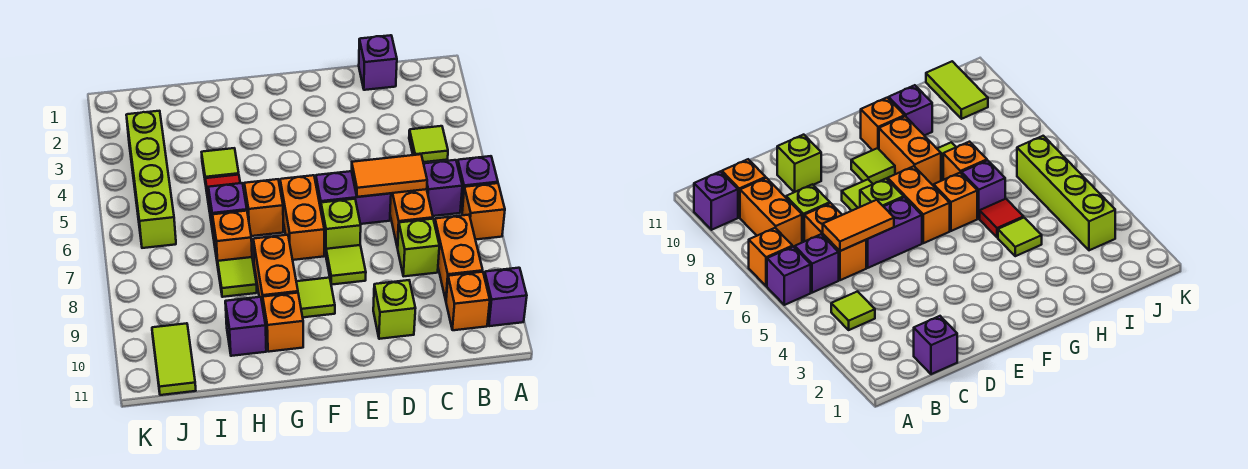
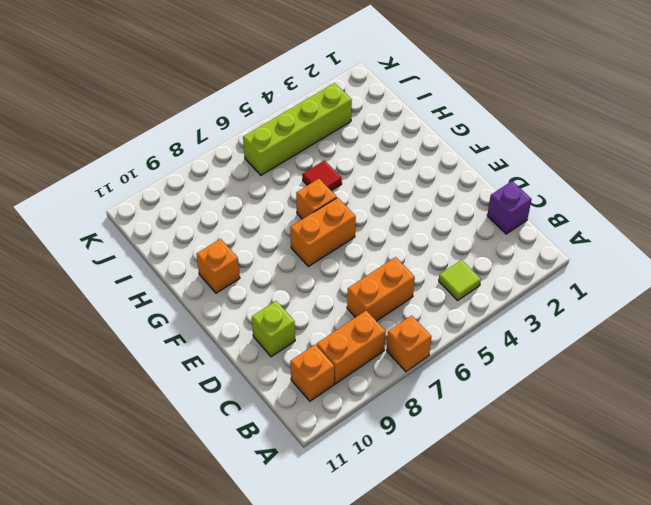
none -> purple brick A6 level 1
none -> purple brick A10 level 1
none -> purple brick B6 level 1

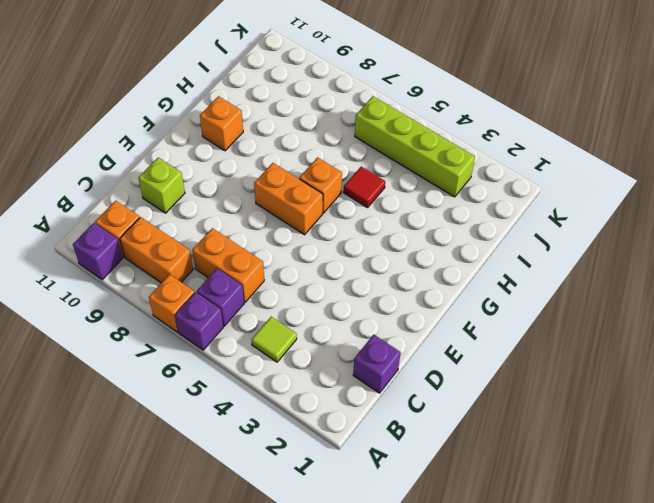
none -> lime brick C8 level 1
none -> purple brick D6:E6 level 1
none -> lime brick E7 level 1

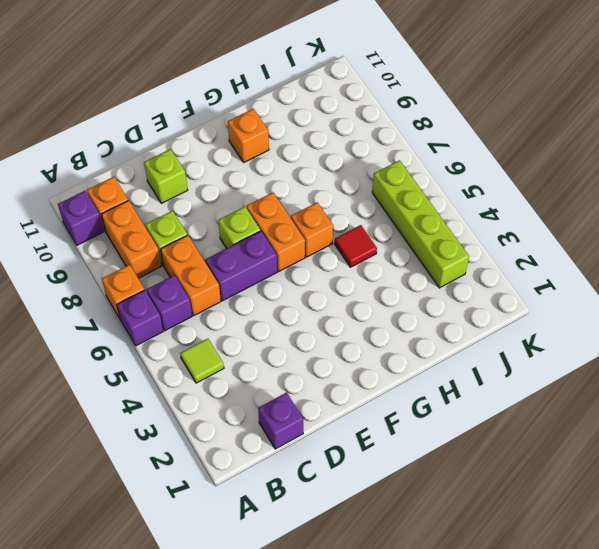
none -> lime tile E8 level 1
none -> lime tile F9 level 1
none -> orange brick G8:G9 level 1

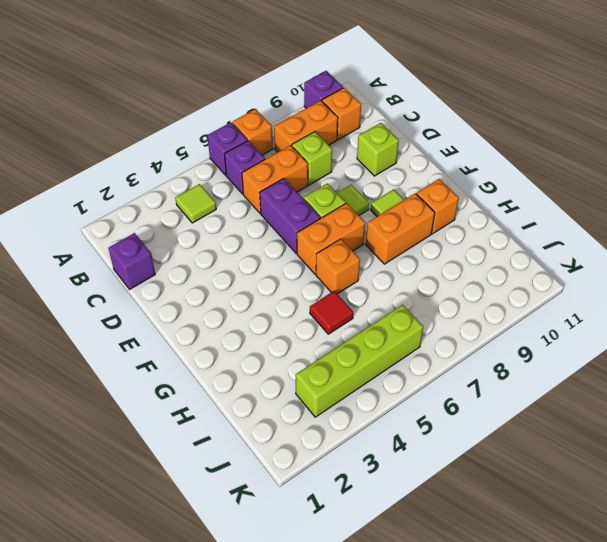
none -> lime tile H4 level 1
none -> purple brick H6 level 1
none -> orange brick H7 level 1

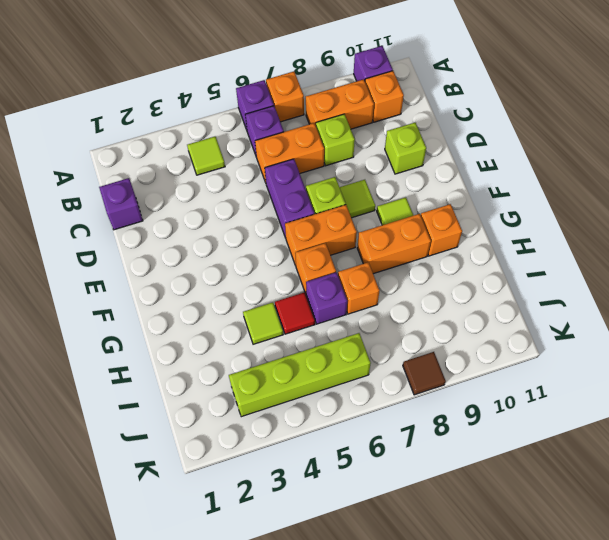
brown tile K8 level 1 -> none
none -> lime tile H8 level 1
none -> purple brick H10 level 1
none -> lime tile J10:J11 level 1

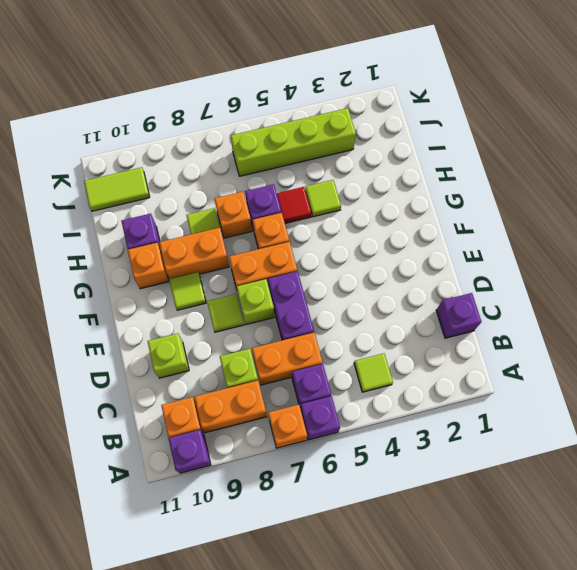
none -> orange tile C6:D6 level 2

